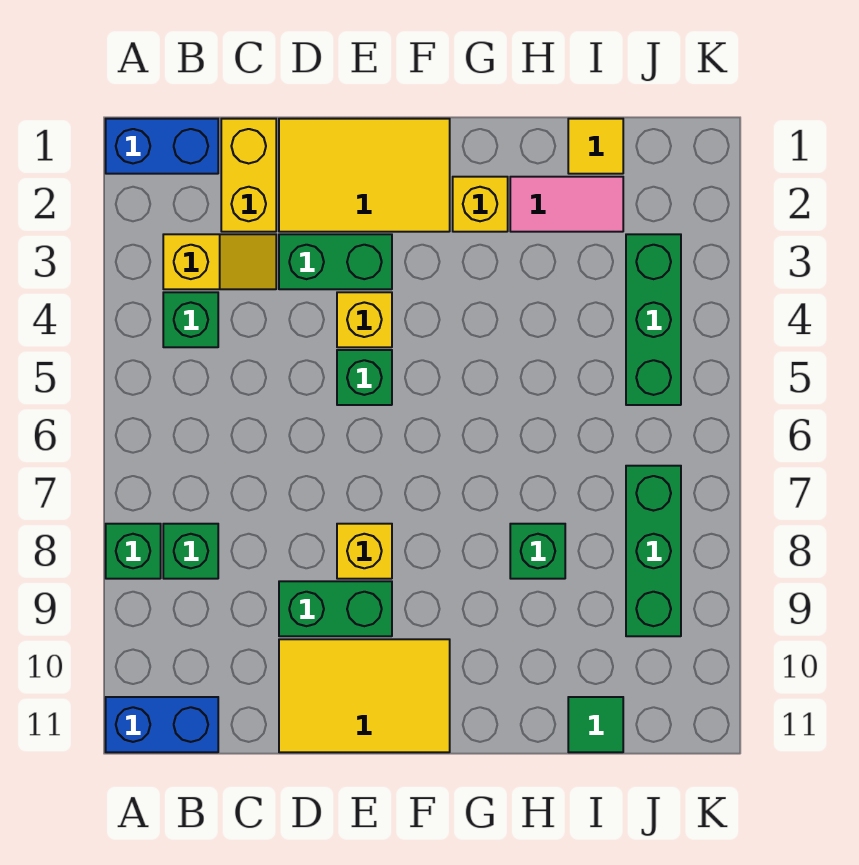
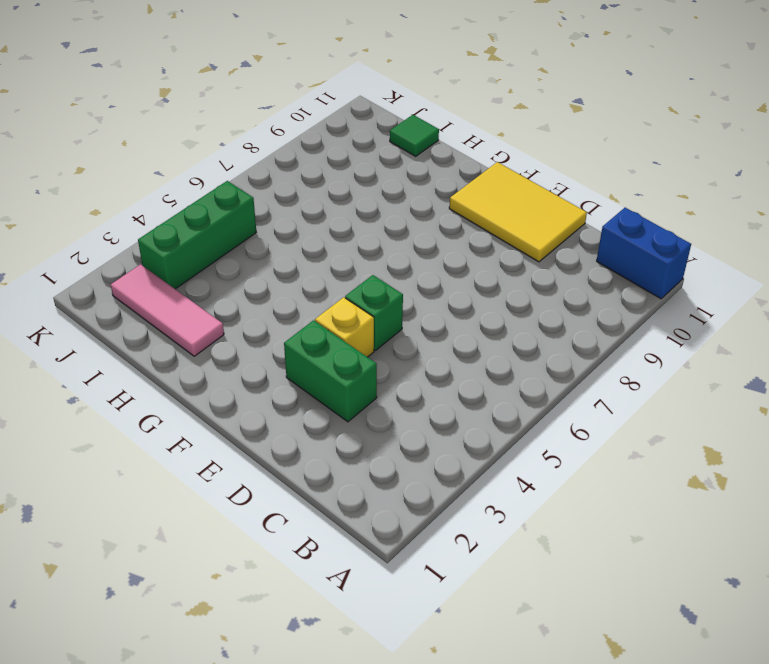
pink tile H2:J2 level 1 -> pink tile H2:I2 level 1
none -> blue brick A1:B1 level 1
none -> green brick A8 level 1
none -> yellow slope B3:C3 level 1 top B

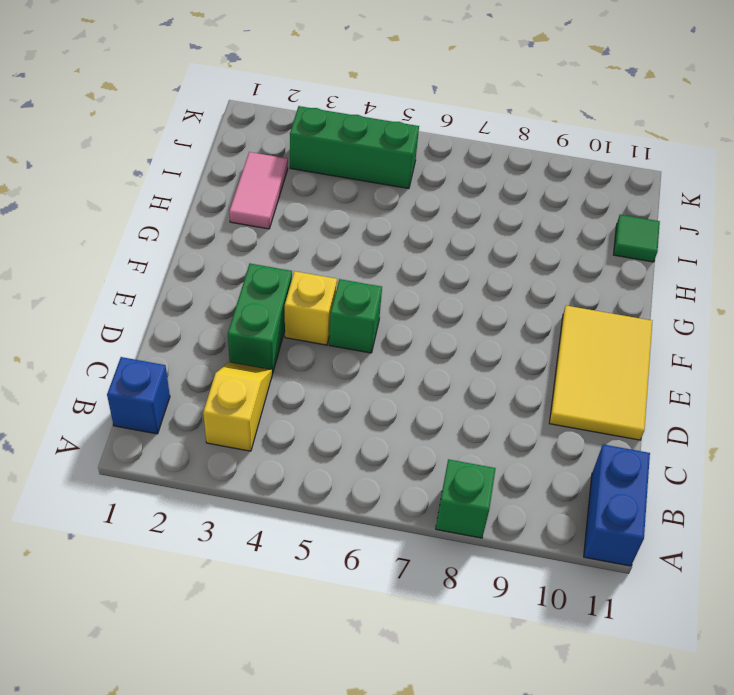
blue brick B1 level 1 -> blue brick A1:B1 level 1
none -> green brick B4 level 1
none -> green brick B8 level 1
none -> yellow brick C1:C2 level 1

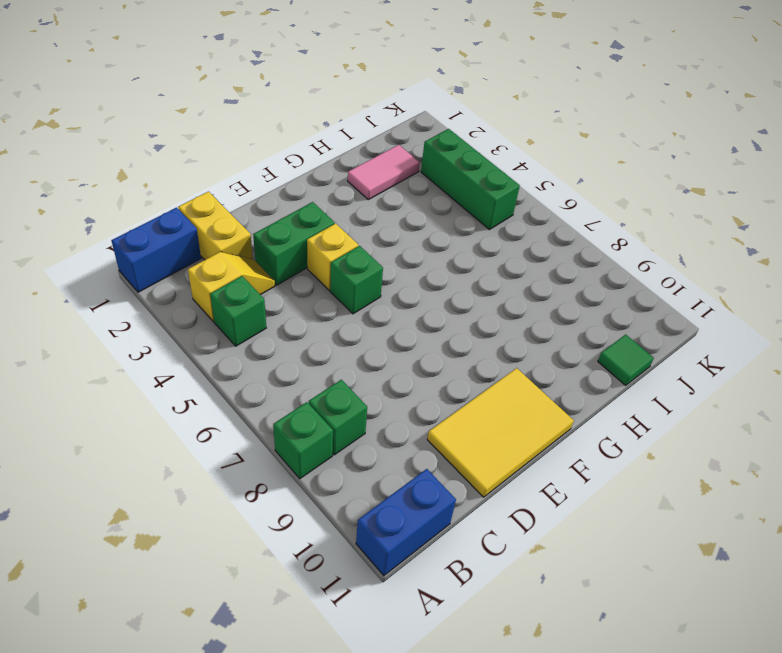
none -> yellow tile D1:F2 level 1
none -> green brick D9:E9 level 1
none -> yellow brick E8 level 1

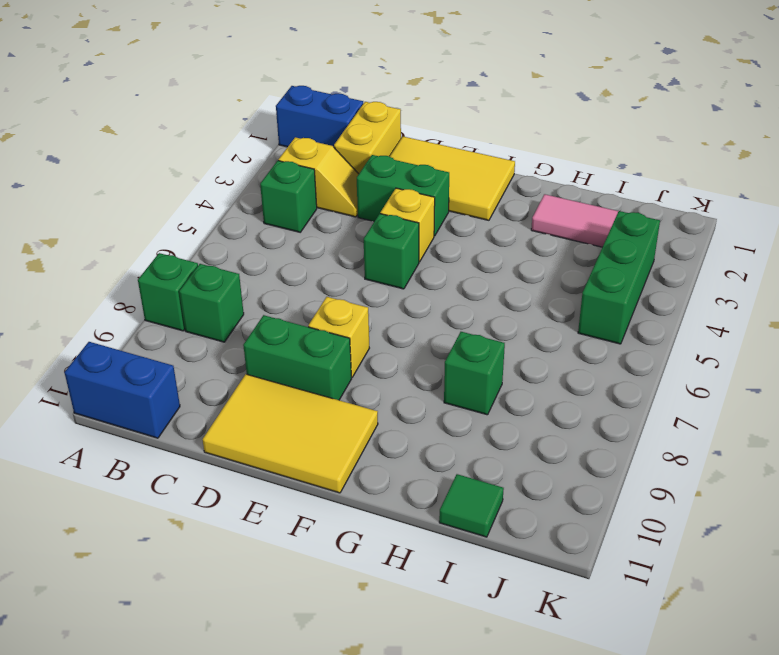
none -> yellow brick G2 level 1
none -> yellow tile I1 level 1
none -> green brick J7:J9 level 1

